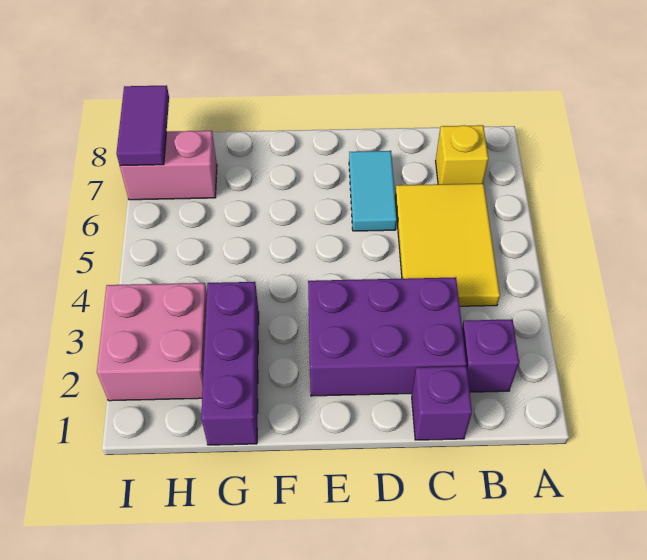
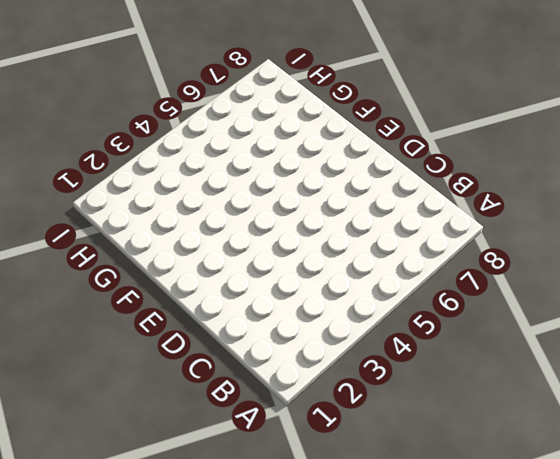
none -> purple brick B2 level 1
none -> yellow tile B4:C6 level 1

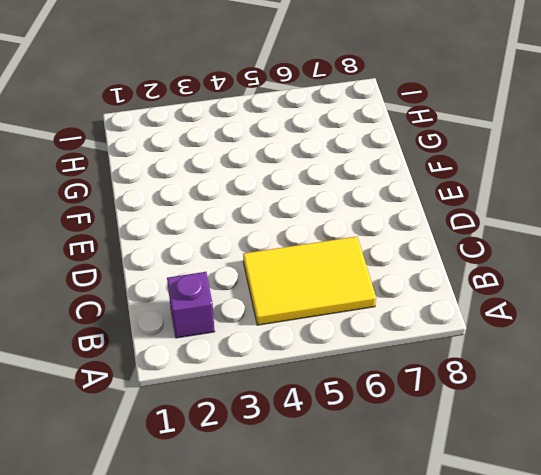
none -> yellow brick B7 level 1
none -> purple brick C1 level 1

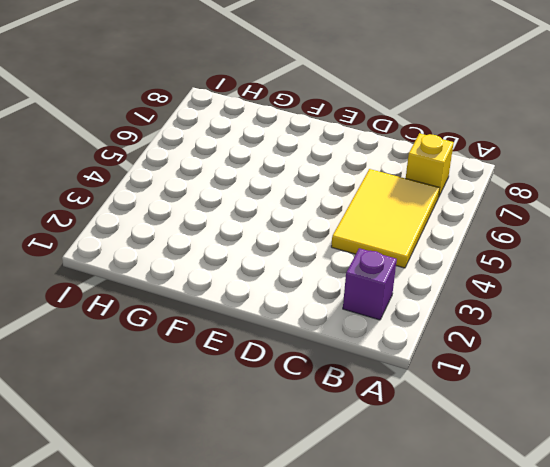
none -> purple brick C1 level 1
none -> purple brick C2:E3 level 1

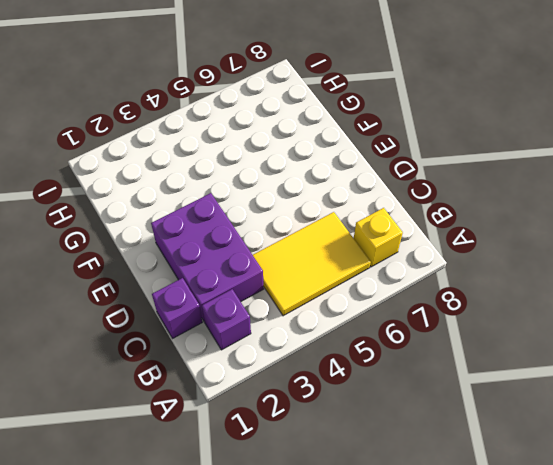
none -> cyan tile D6:D7 level 1
none -> purple brick G1:G3 level 1

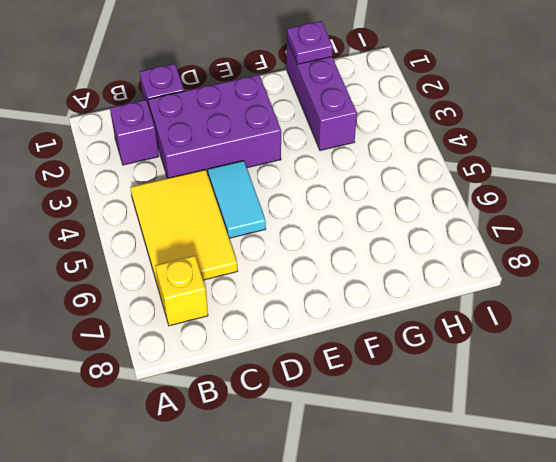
cyan tile D4:D5 level 1 -> cyan tile D6:D7 level 1
purple plate G1 level 2 -> none
none -> pink brick H2:I3 level 1
none -> pink brick H7:I7 level 1

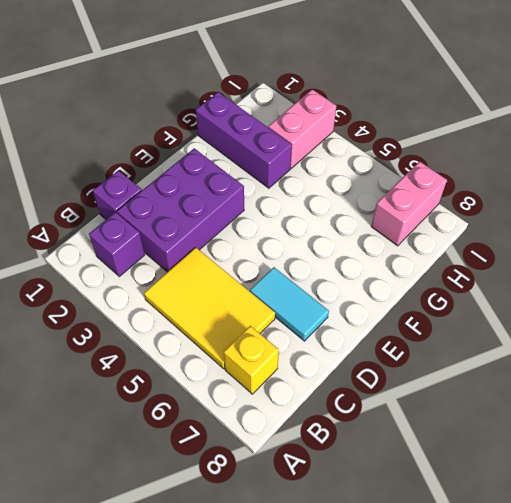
pink brick H3:I3 level 1 -> pink brick H2:I3 level 1
none -> purple tile I7:I8 level 2

